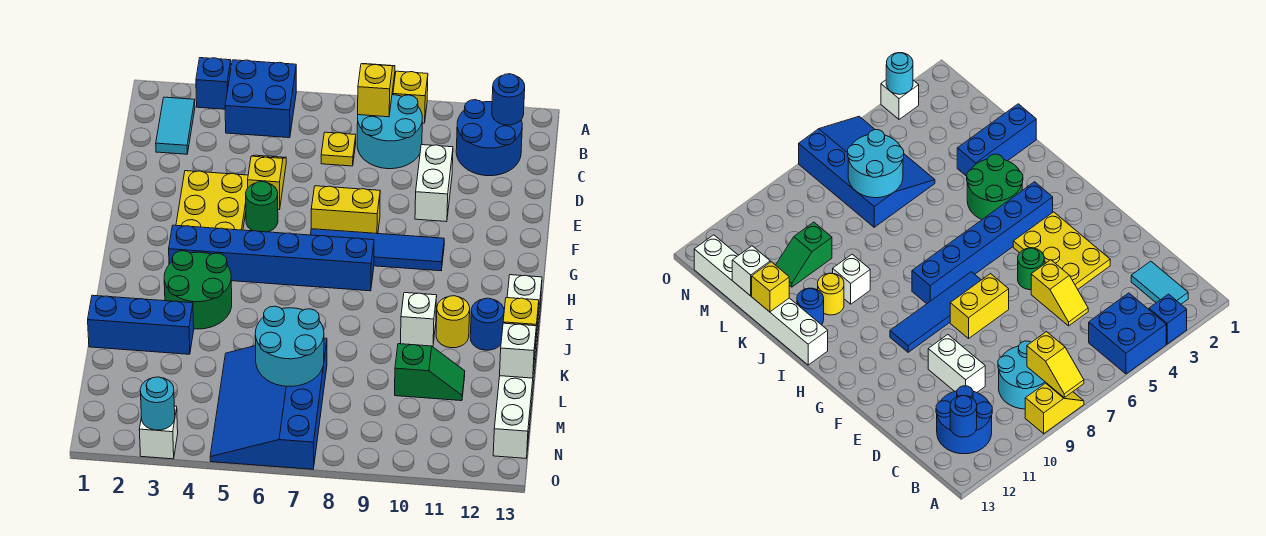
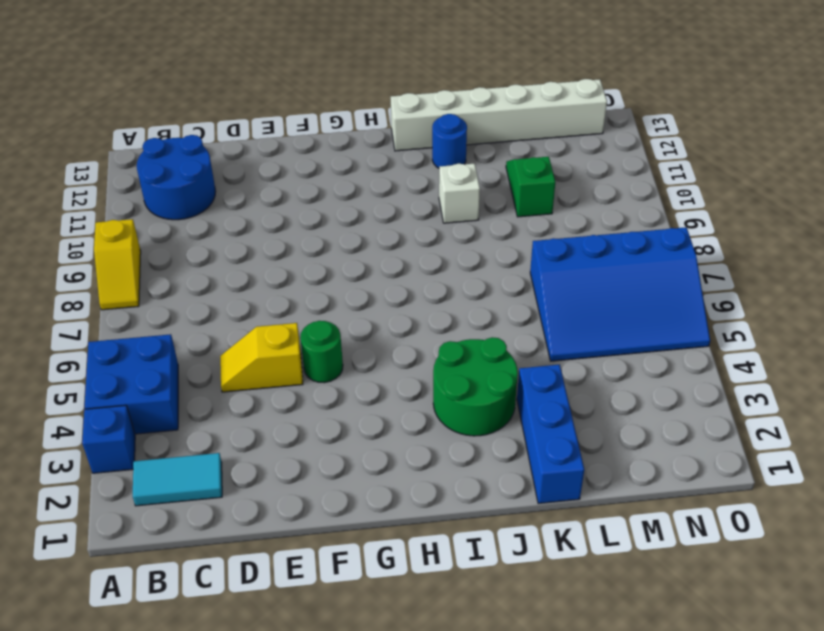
none -> cyan round brick B8:C9 level 1
none -> yellow plate C7 level 1
none -> white brick D10:E10 level 1

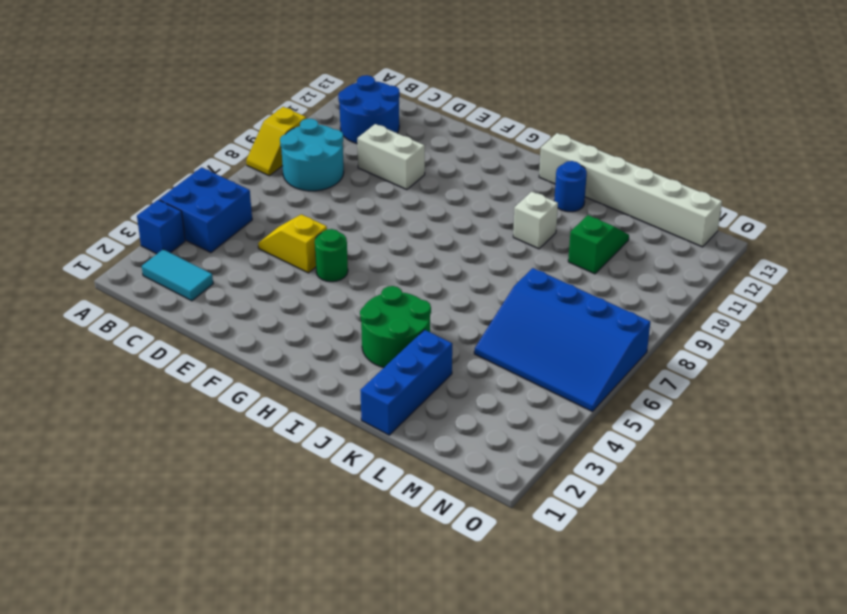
none -> yellow plate C7 level 1
none -> yellow plate E3:G4 level 1
none -> yellow brick F7:F8 level 1

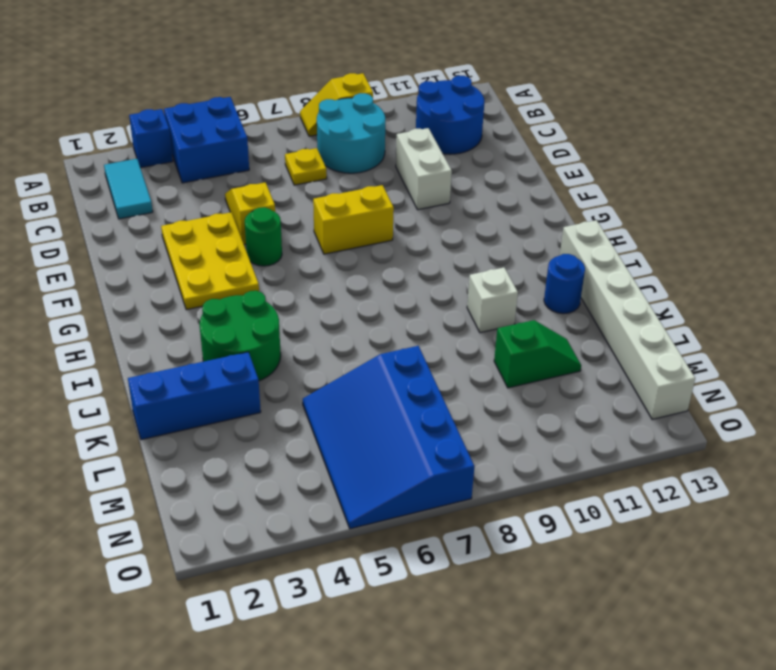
none -> blue tile G7:G10 level 1
none -> blue brick H3:H8 level 1
none -> yellow round brick J11 level 1

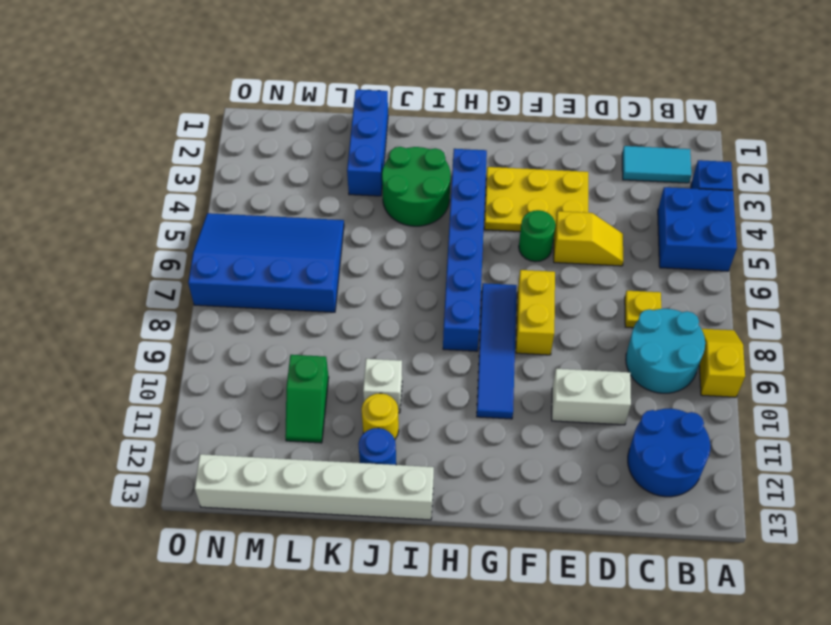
none -> white brick O3 level 1
none -> yellow slope A8:B8 level 2 top B
none -> blue round brick B12 level 2

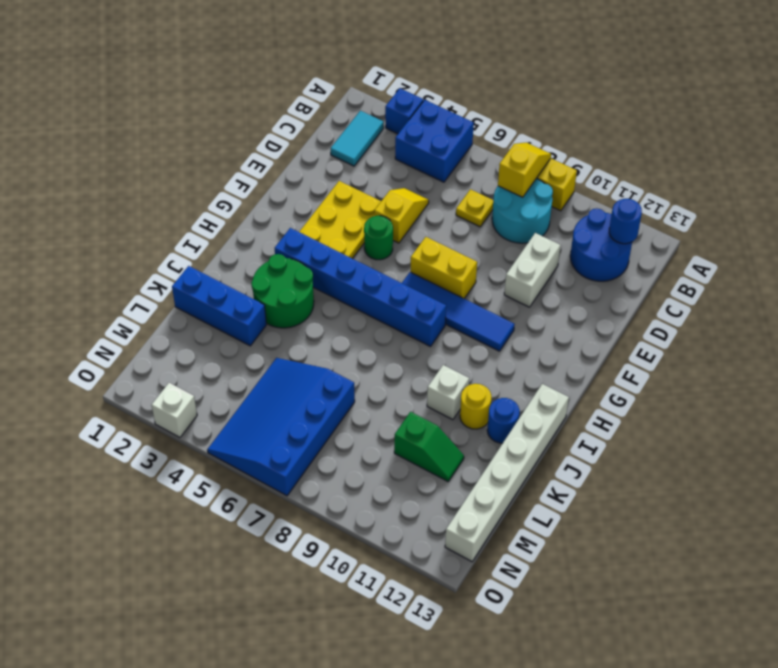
none -> yellow brick K13 level 2
none -> cyan round brick L6:M7 level 2
none -> white brick L13 level 2

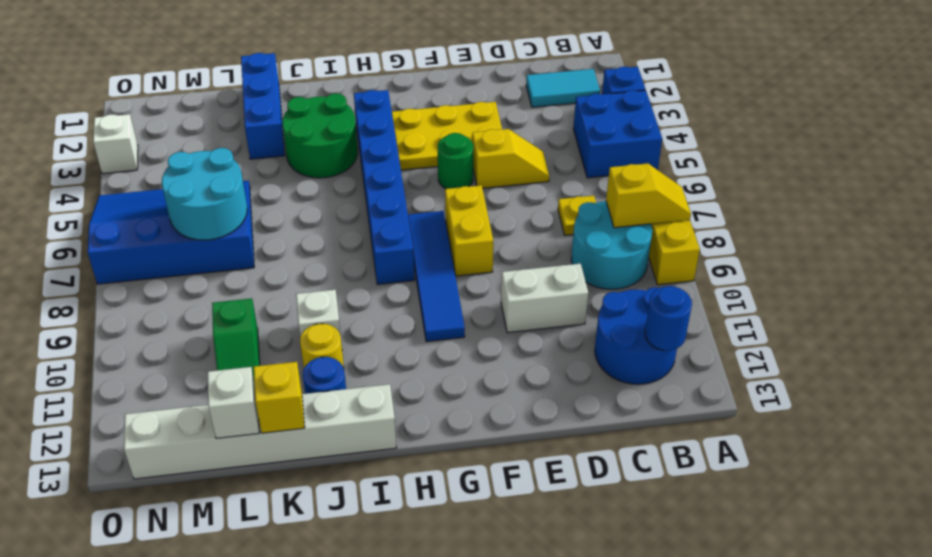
none -> cyan round brick O3 level 2

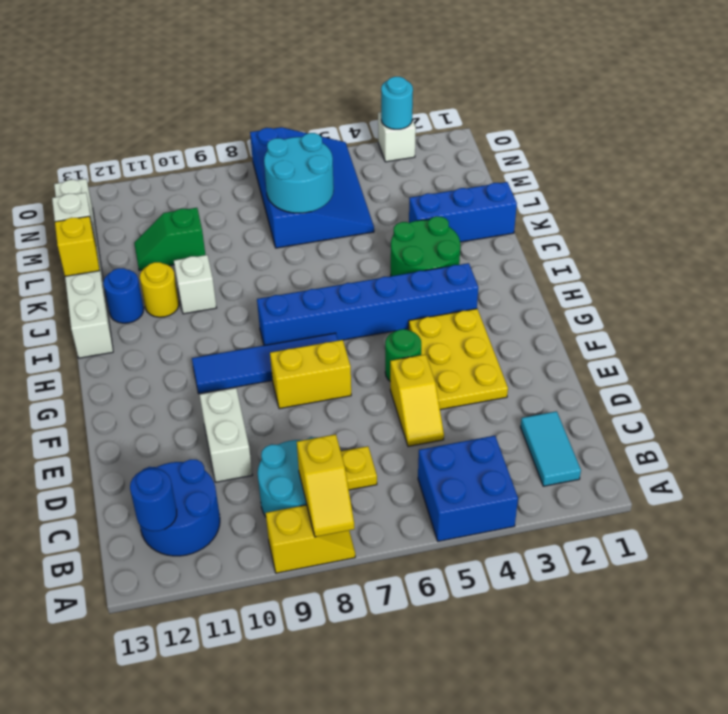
none -> blue brick A3 level 1

